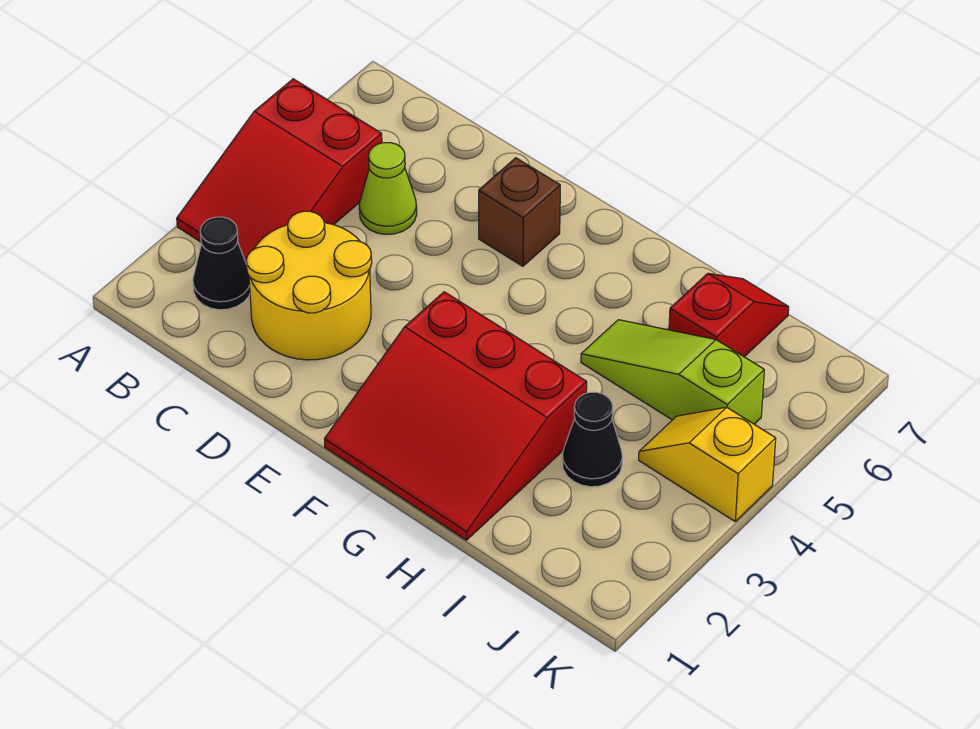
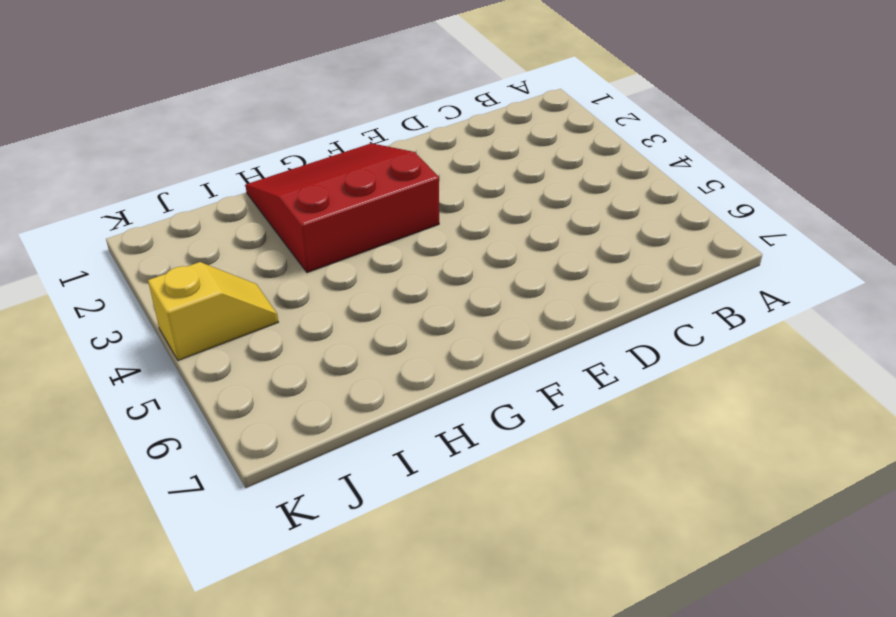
none -> red slope A3:B5 level 1 top 5
none -> black cone B2 level 1

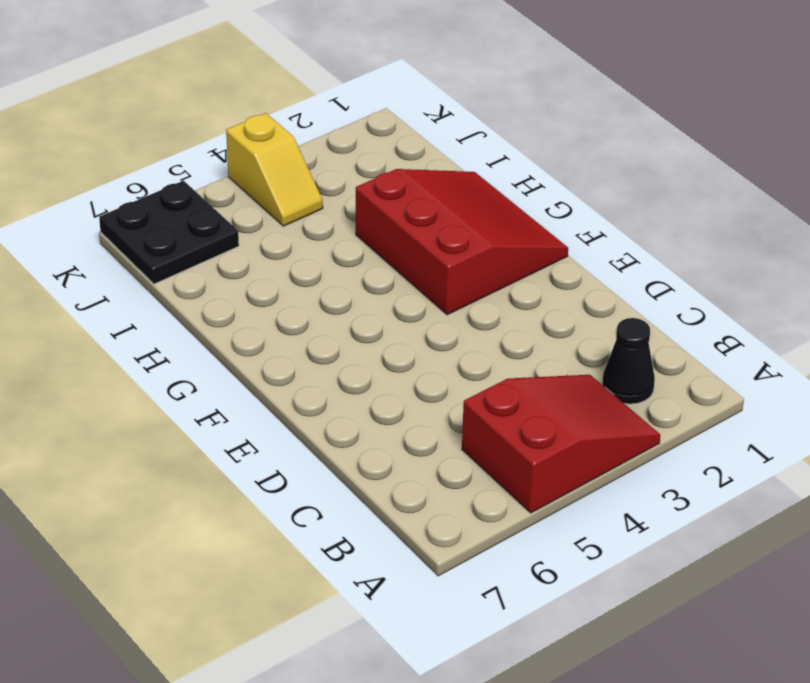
black plate J6:K7 level 1 -> none
none -> yellow round brick C2:D3 level 1
none -> lime cone C5 level 1

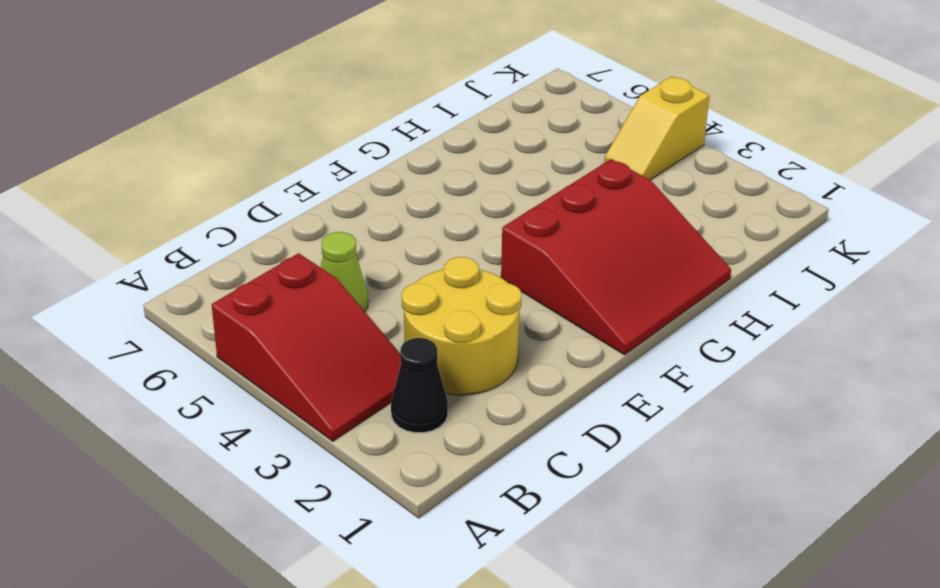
none -> brown brick E6 level 1
none -> lime slope H5:J5 level 1 top J

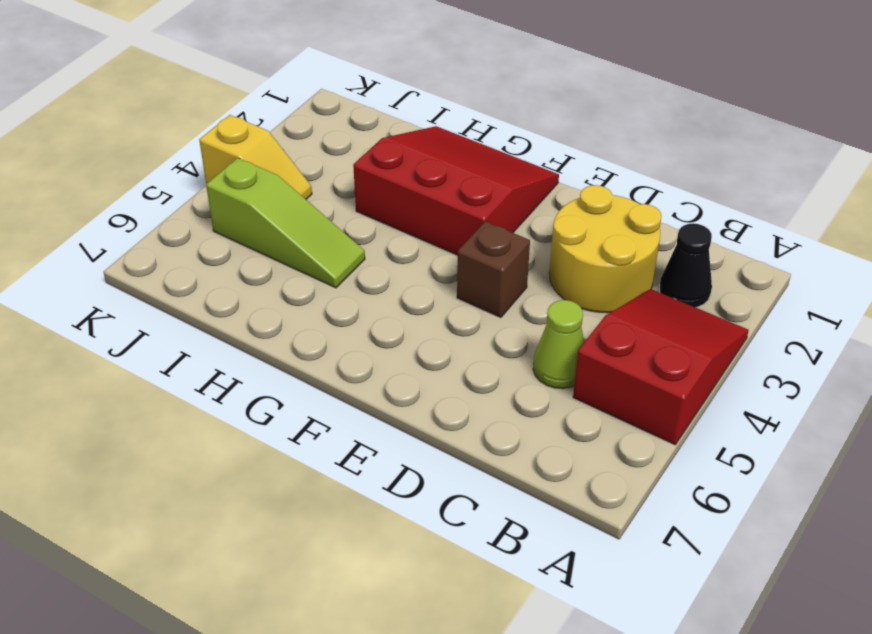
brown brick E4 level 1 -> brown brick E6 level 1
none -> black cone I3 level 1
none -> red slope I6:I7 level 1 top 6

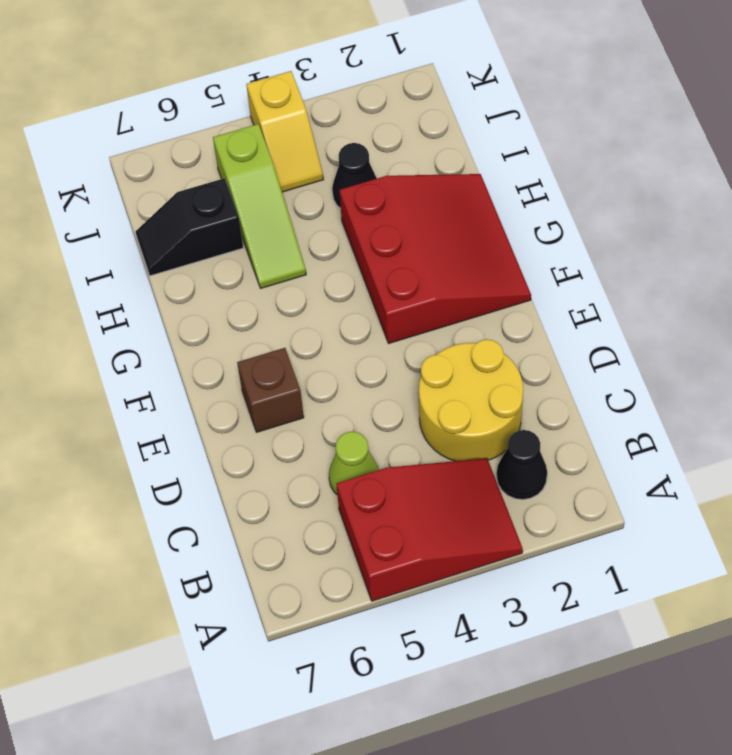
black slope I6:I7 level 1 top 6 -> red slope I6:I7 level 1 top 6

